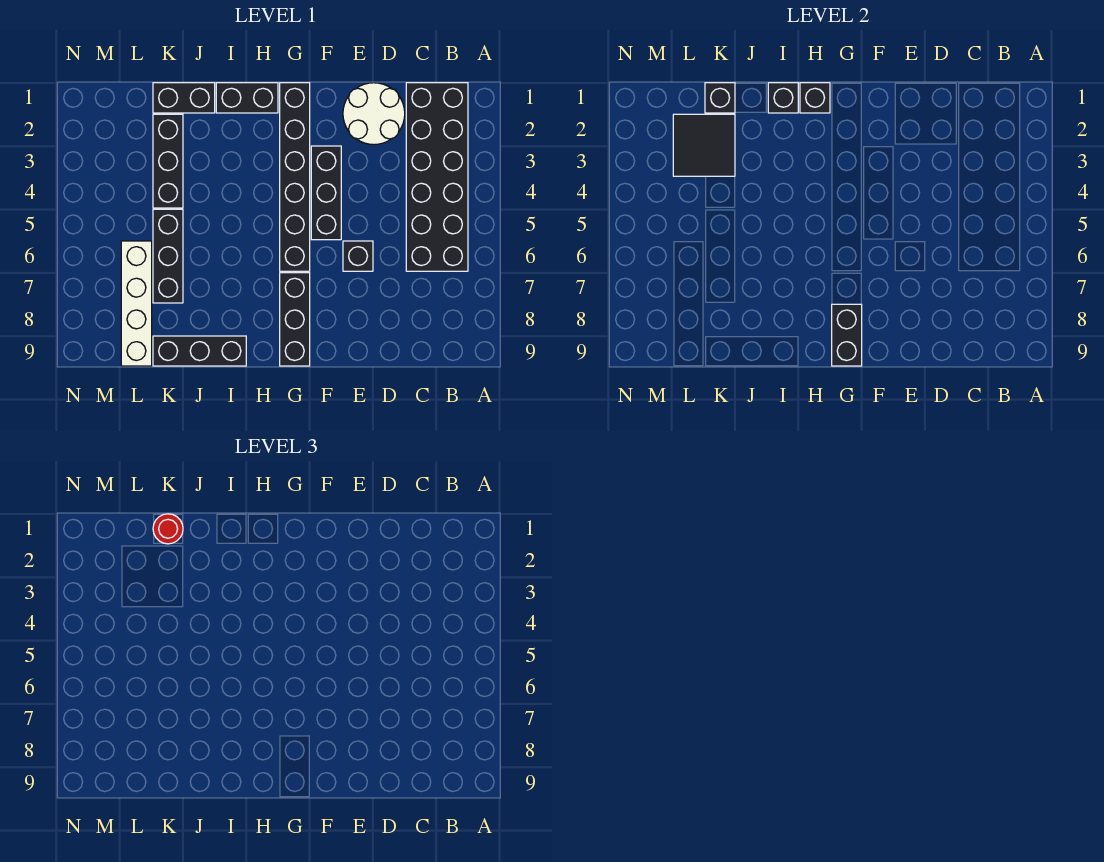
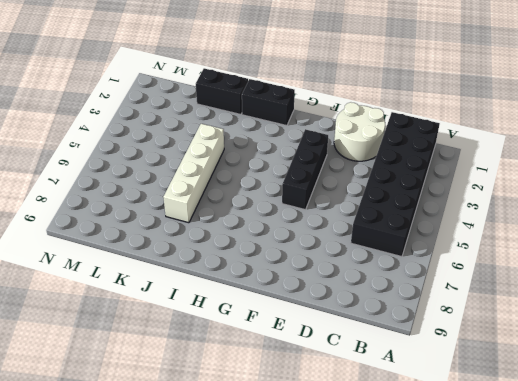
white brick J4:J7 level 1 -> white brick L6:L9 level 1
none -> black brick E6 level 1
none -> black brick G1:G6 level 1
none -> black brick G7:G9 level 1

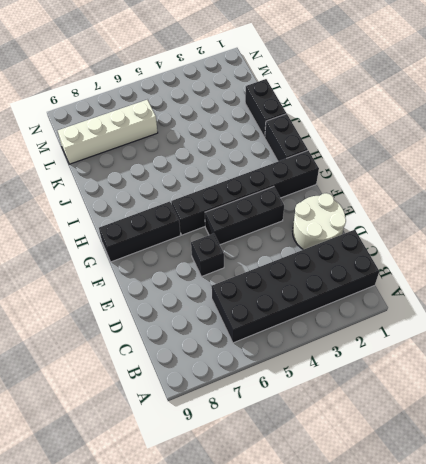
none -> black brick I9:K9 level 1
none -> black brick K2:K4 level 1
none -> black brick K5:K7 level 1

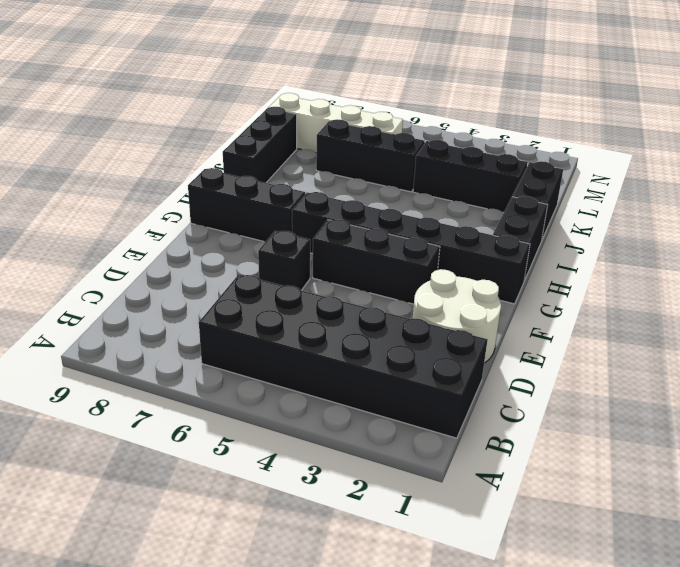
none -> black brick G8:G9 level 2
none -> black brick H1 level 2
none -> black brick I1 level 2

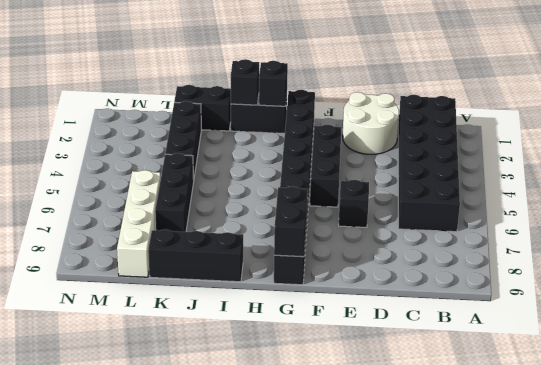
none -> black brick K1 level 2
none -> black tile K2:L3 level 2
none -> red round brick K1 level 3

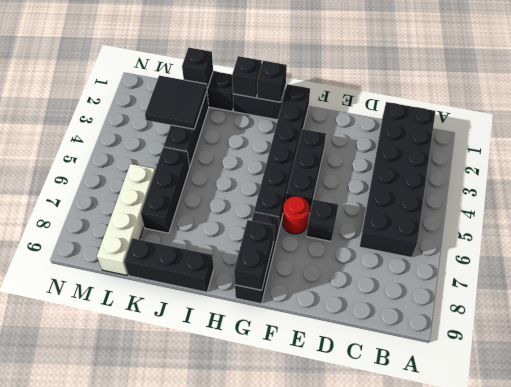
red round brick F6 level 1 -> red round brick K1 level 3
none -> white round brick D1:E2 level 1

